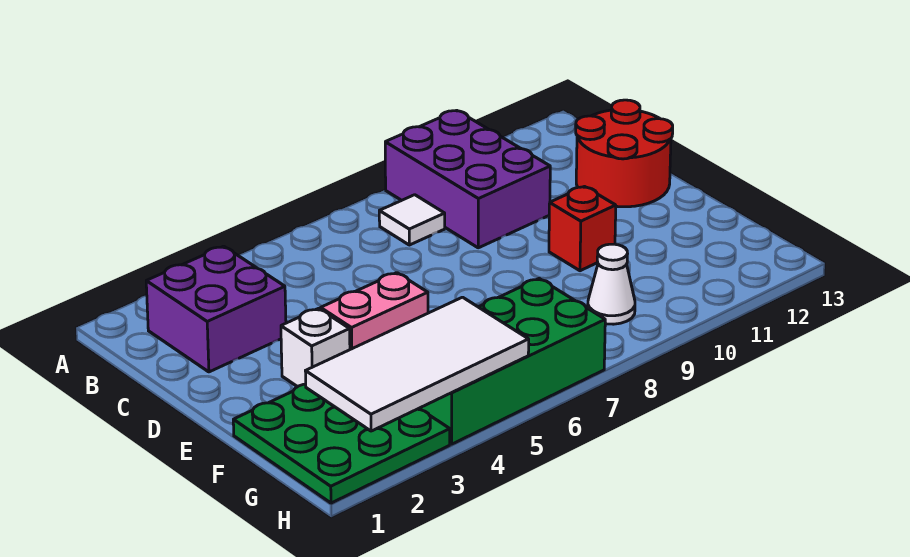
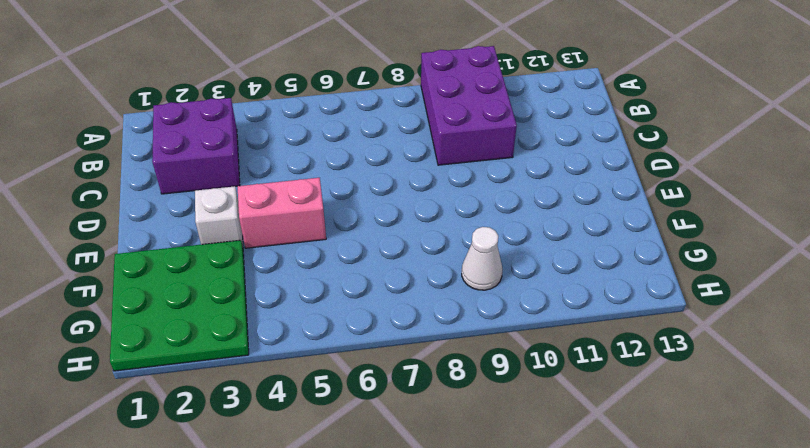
none -> white tile B8 level 1
none -> red round brick C12:D13 level 1

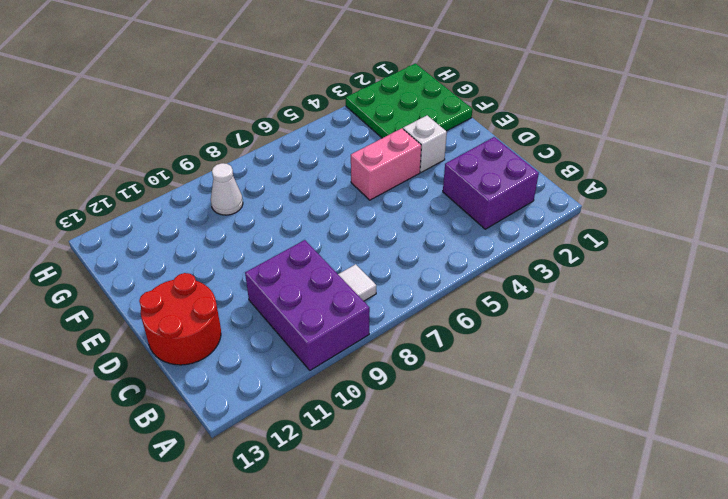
none -> red brick E10 level 1
none -> green brick G4:H7 level 1

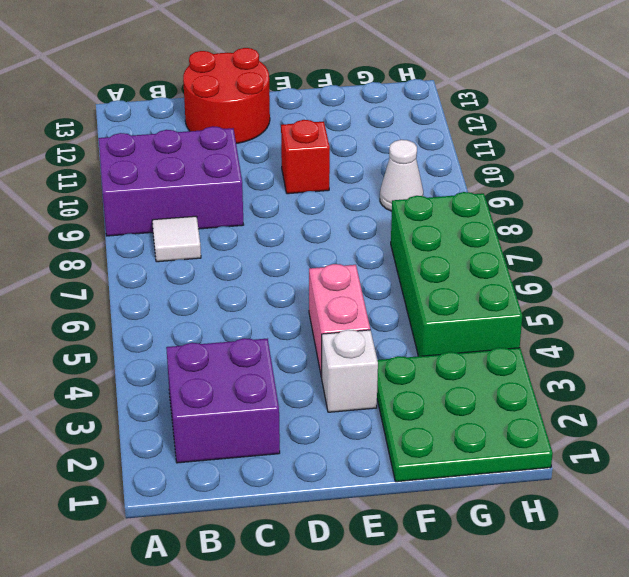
none -> white tile G2:H5 level 2

